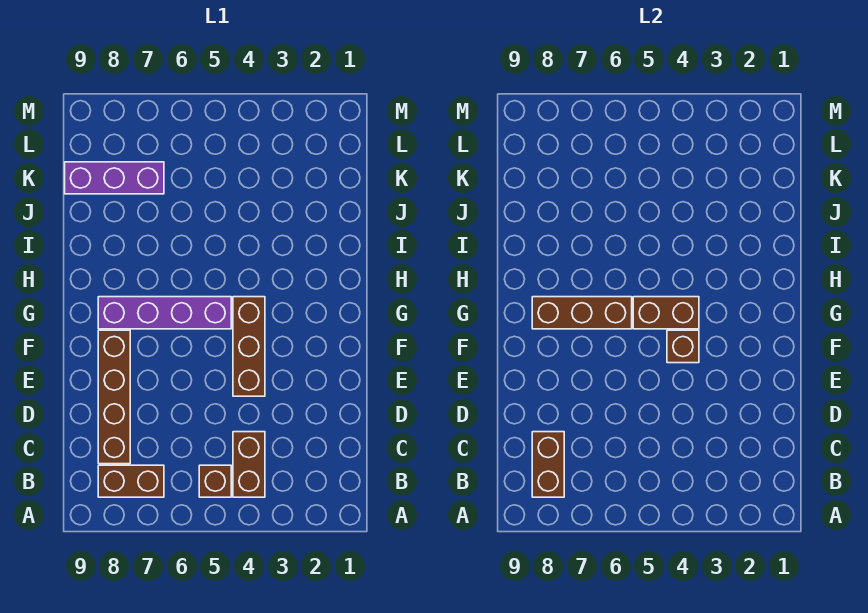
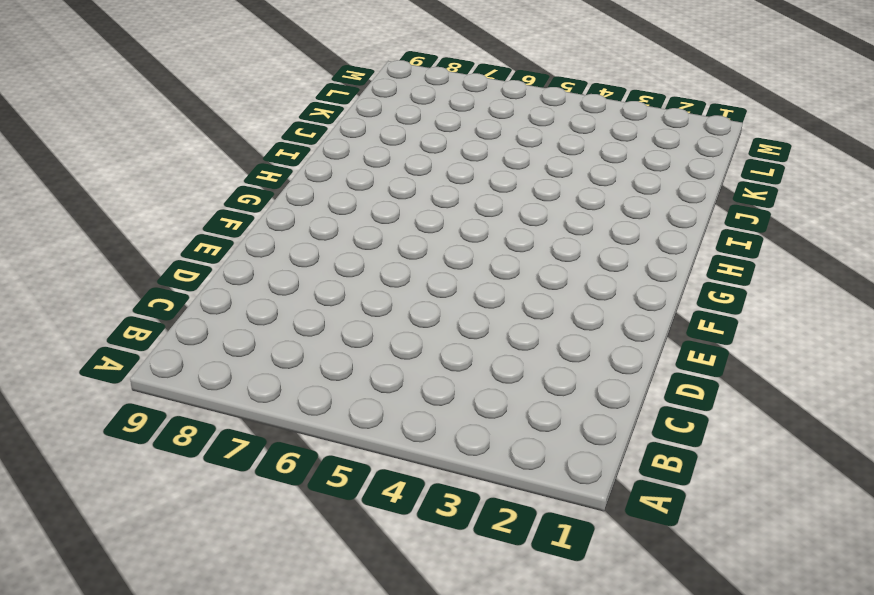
none -> brown brick B4:C4 level 1
none -> brown brick B5 level 1

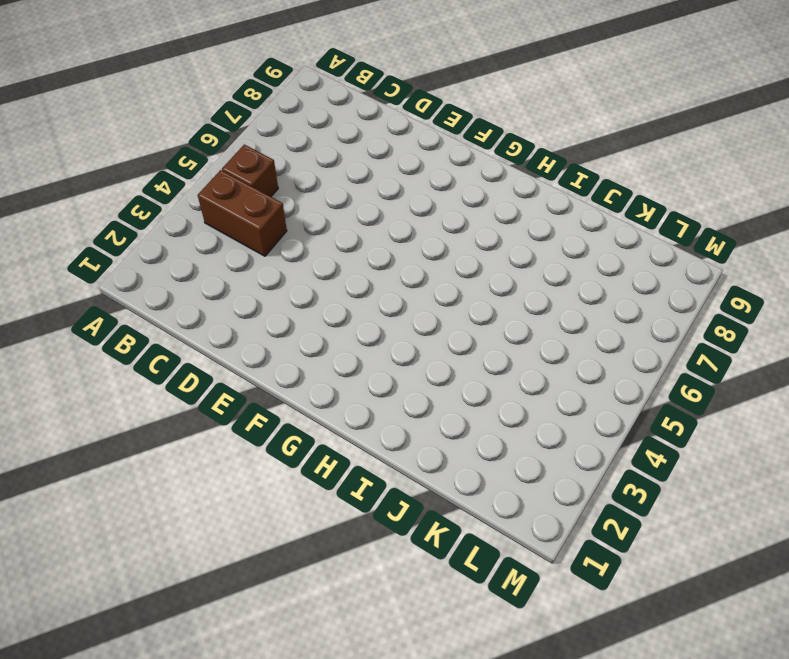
none -> brown brick B7:B8 level 1
none -> brown brick C8:F8 level 1

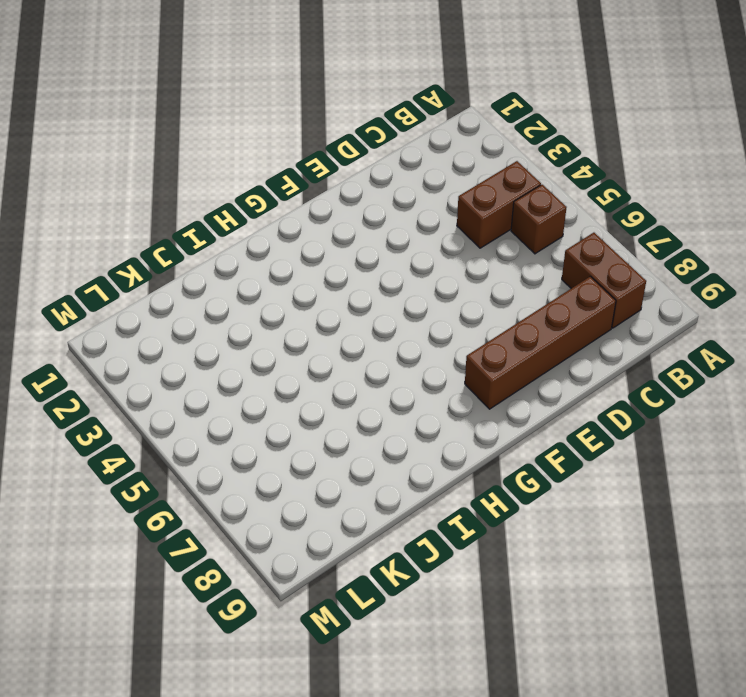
none -> brown brick E4:G4 level 1
none -> purple brick G5:G8 level 1

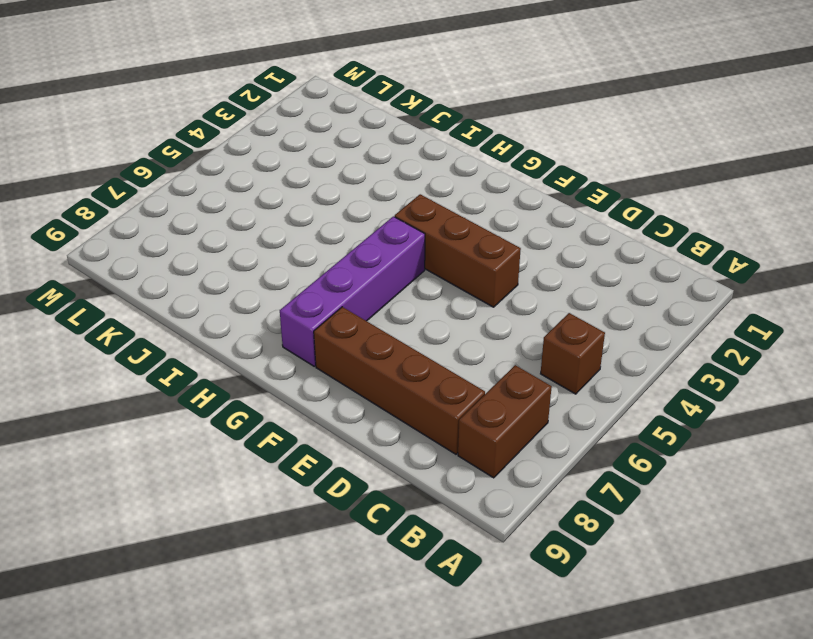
none -> brown brick B4:C4 level 1
none -> purple brick K7:K9 level 1

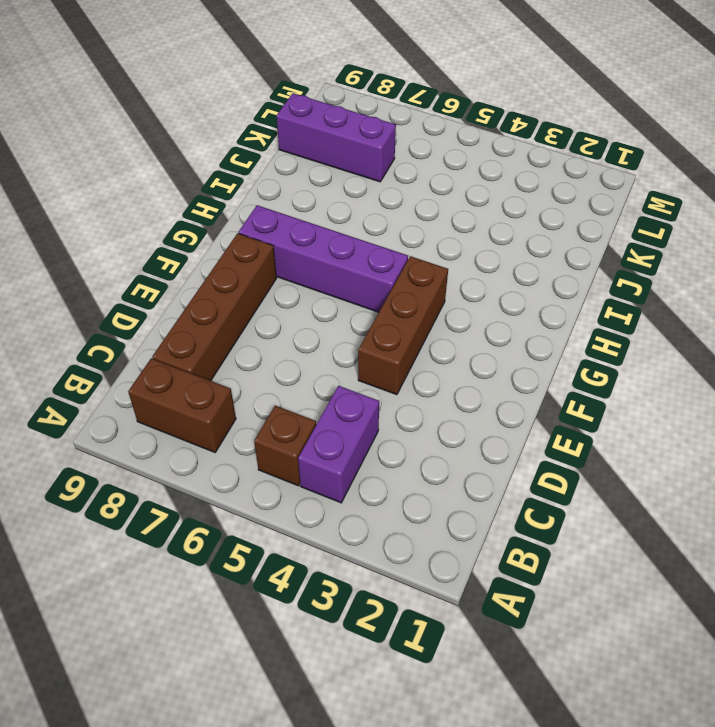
purple brick B4:C4 level 1 -> brown brick B4:C4 level 1
none -> brown brick B8:C8 level 2
none -> brown brick F4 level 2

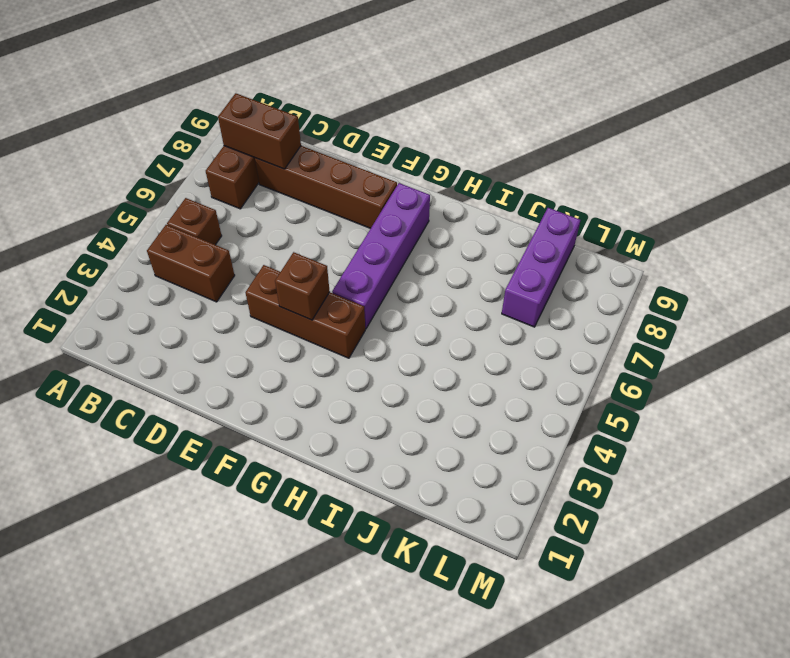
none -> brown brick G4:G5 level 2
none -> brown brick G6:G8 level 2

